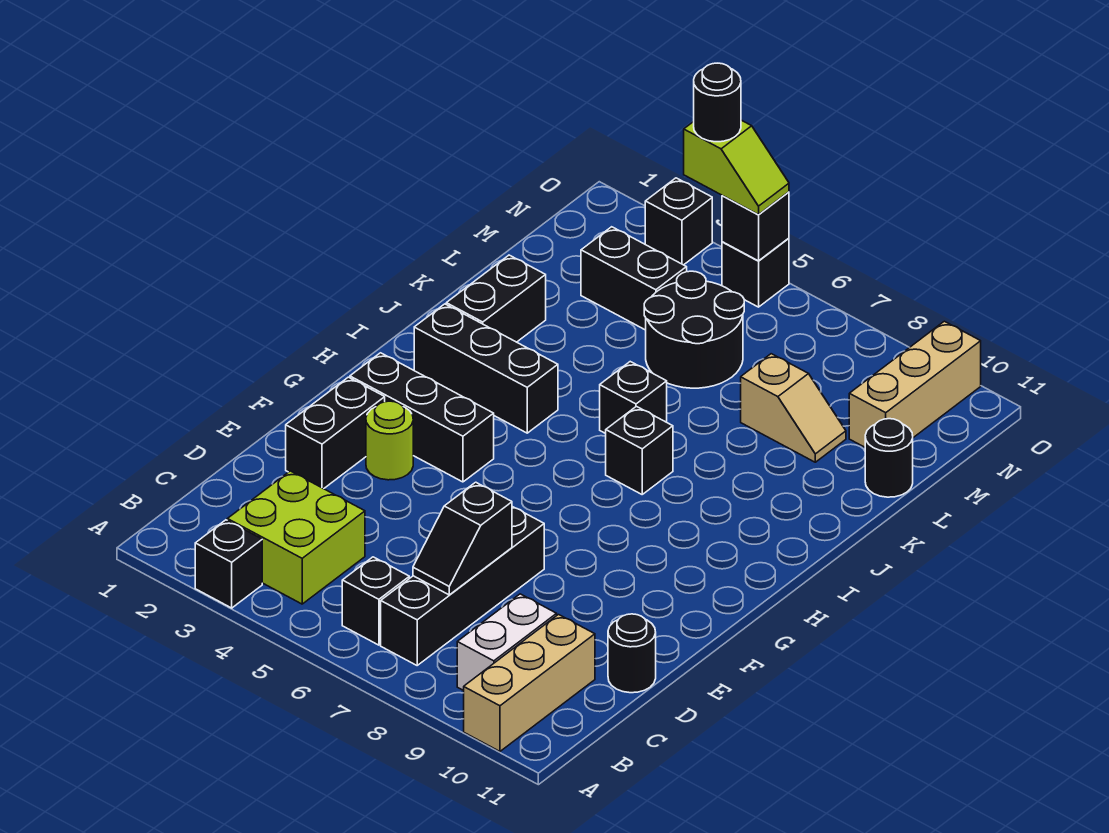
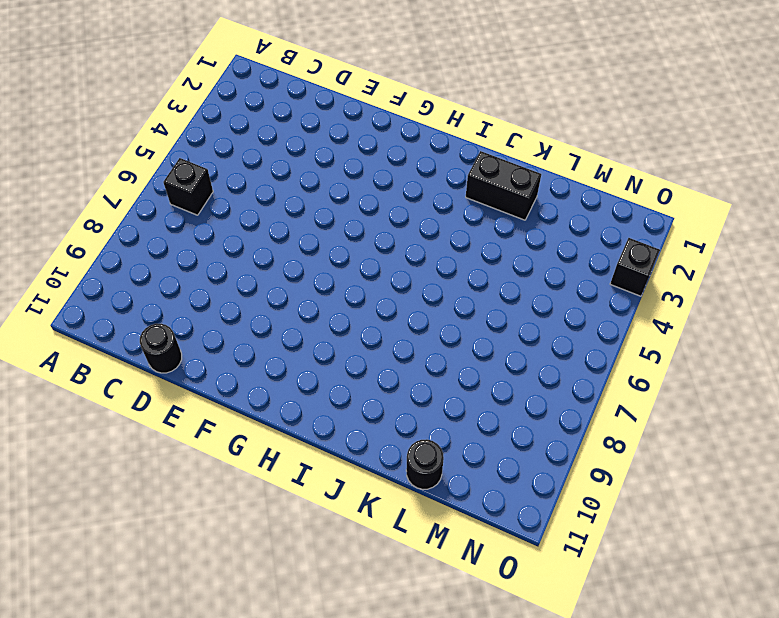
none -> black brick A3 level 1
none -> tan brick A10:C10 level 1
none -> lime brick B3:C4 level 1

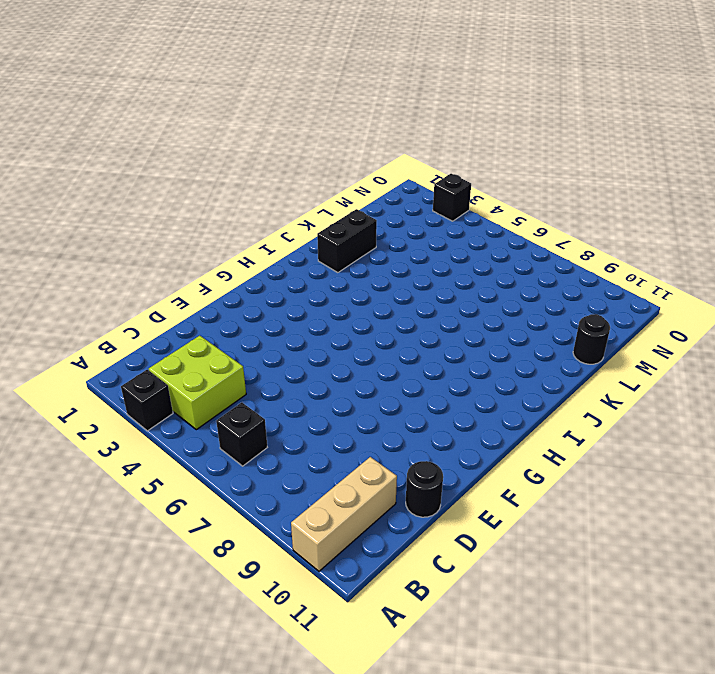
none -> black brick B7:E7 level 1
none -> white brick B9:C9 level 1
none -> black brick E2:F2 level 1

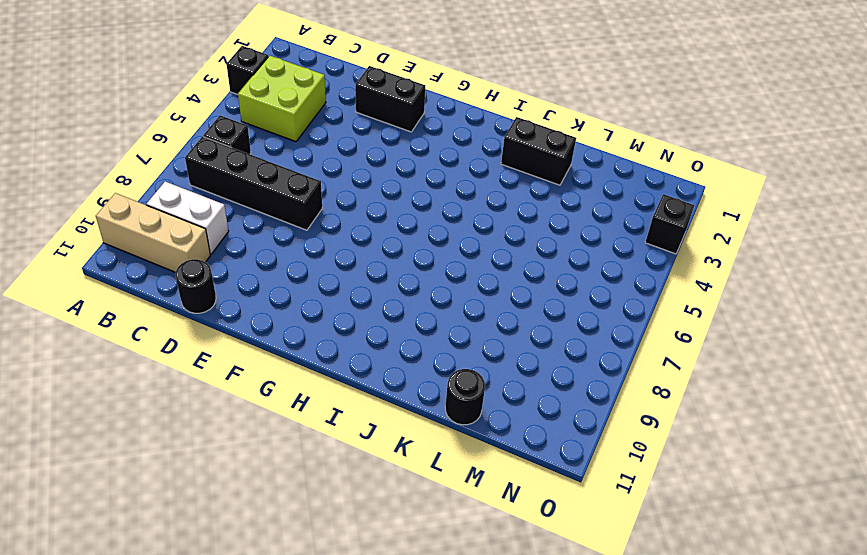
none -> lime round brick F3 level 1
none -> black brick G2:G4 level 1
none -> black brick I2:I4 level 1

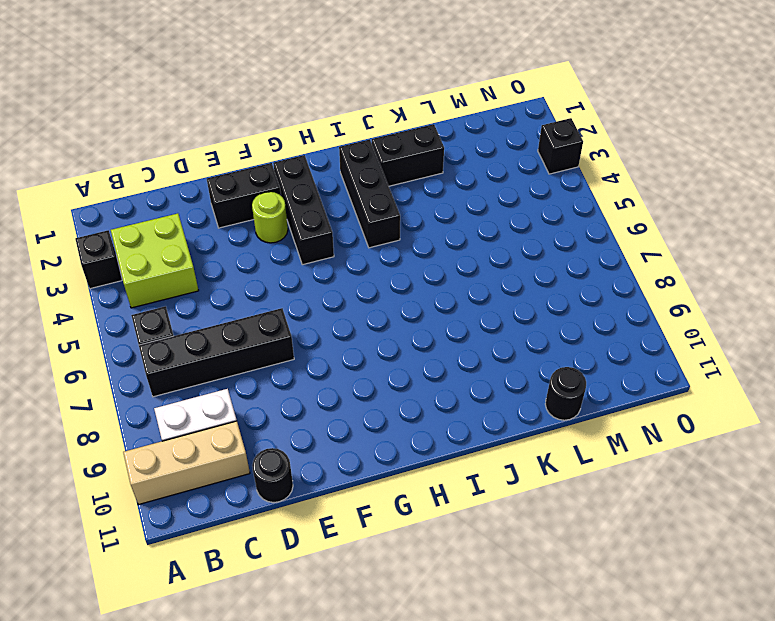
none -> black brick I7 level 1
none -> black brick J6 level 1
none -> black round brick L5:M6 level 1

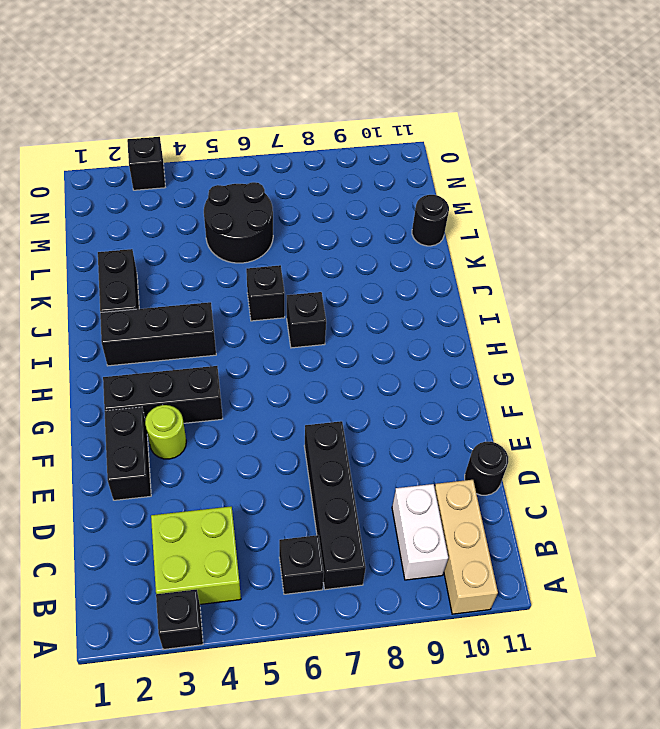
none -> tan slope L8:L9 level 1 top 8
none -> black brick M3:M4 level 1
none -> tan brick M10:O10 level 1

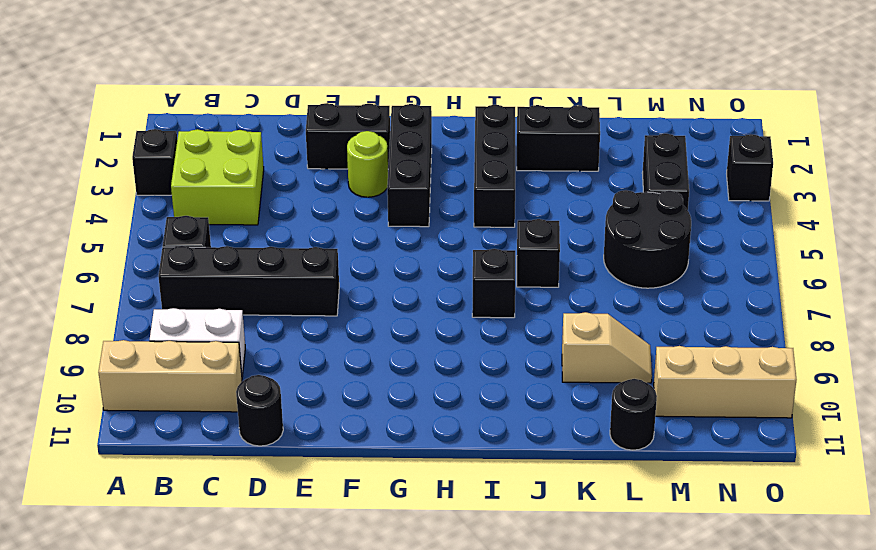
tan slope K9:L9 level 1 top K -> tan slope L8:L9 level 1 top 8
none -> black brick O5 level 1
none -> black slope C7:D7 level 2 top D
none -> black brick O5 level 2

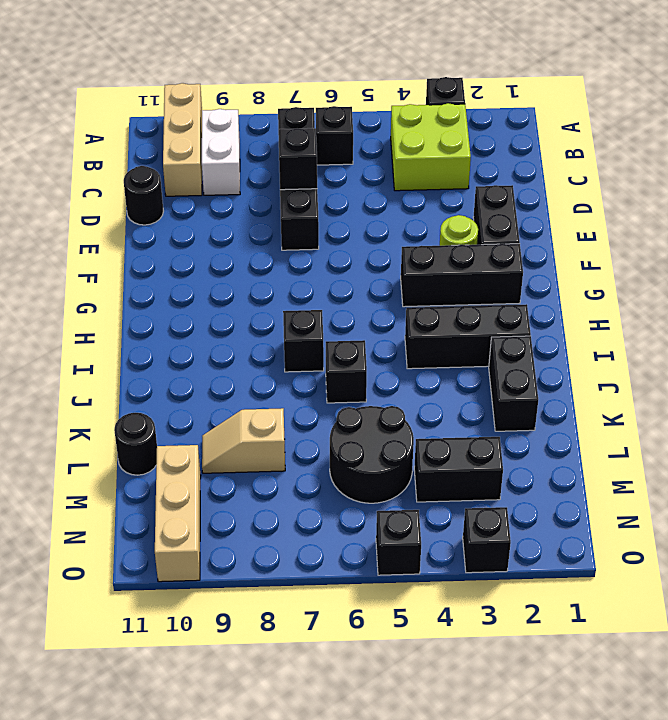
none -> black brick O5 level 2
none -> lime slope O4:O5 level 3 top 4
none -> black round brick O4 level 4

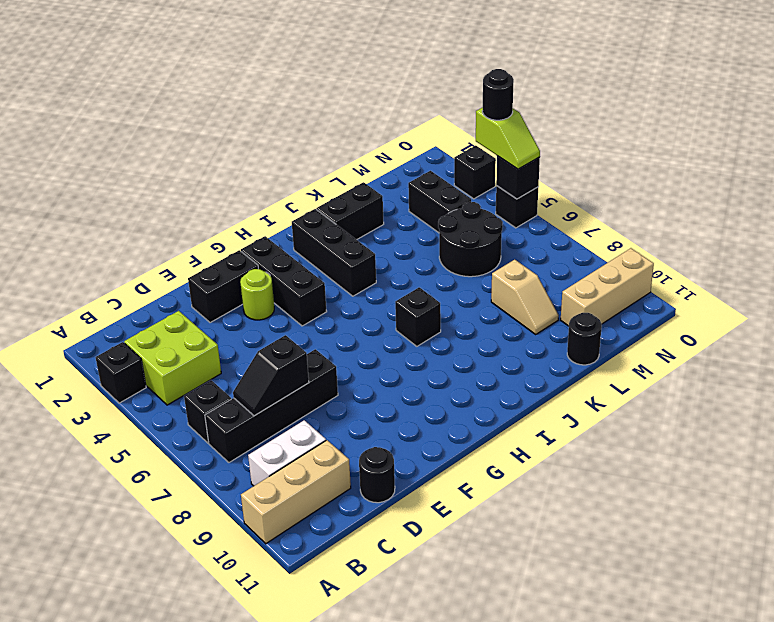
none -> black brick J6 level 1

